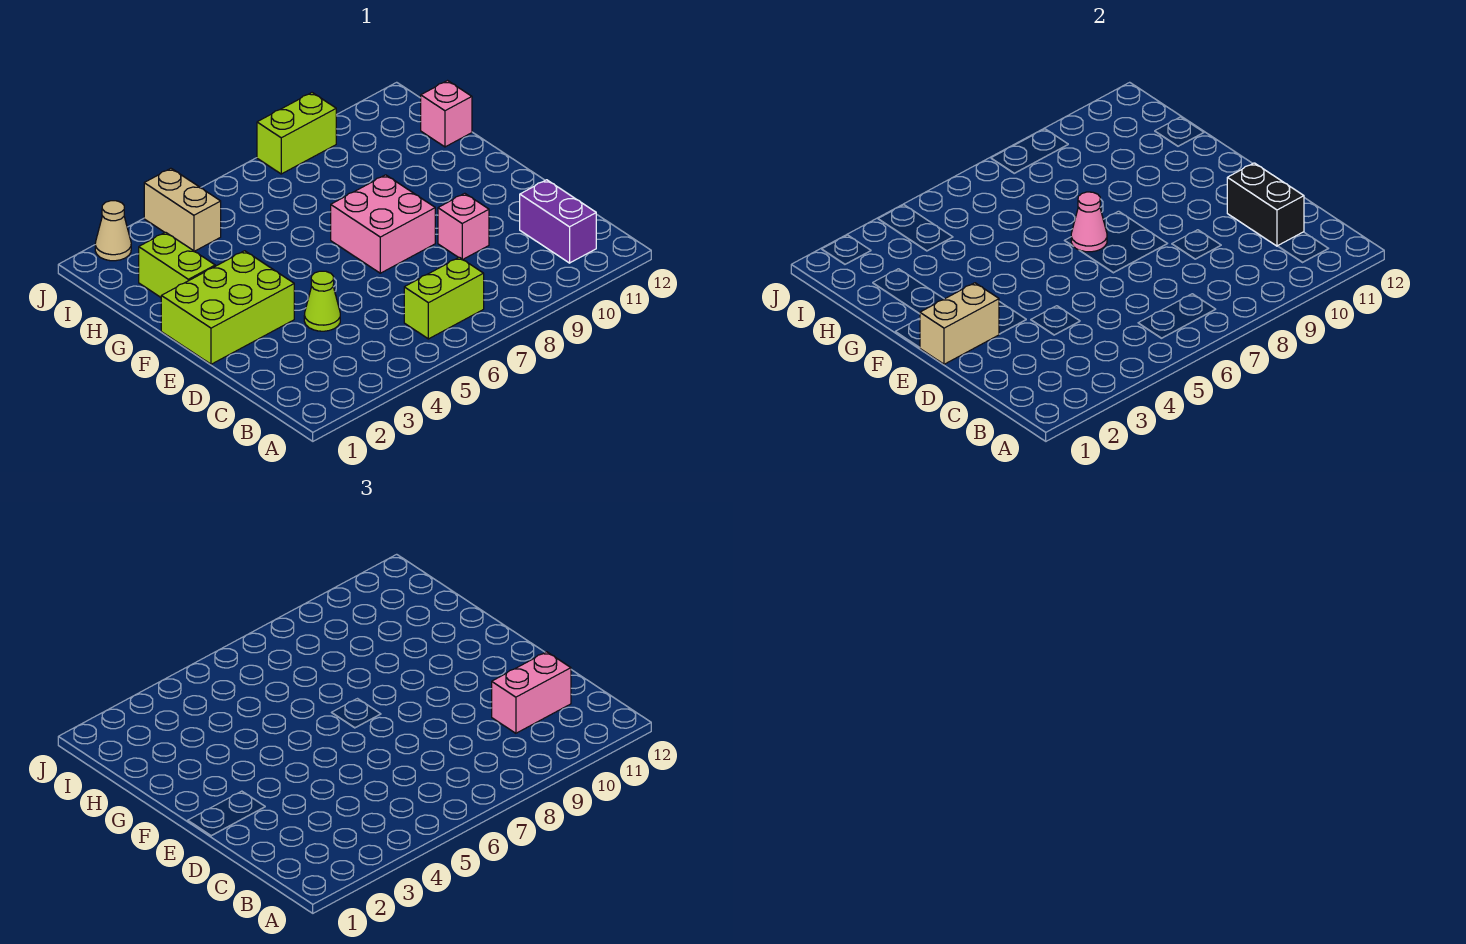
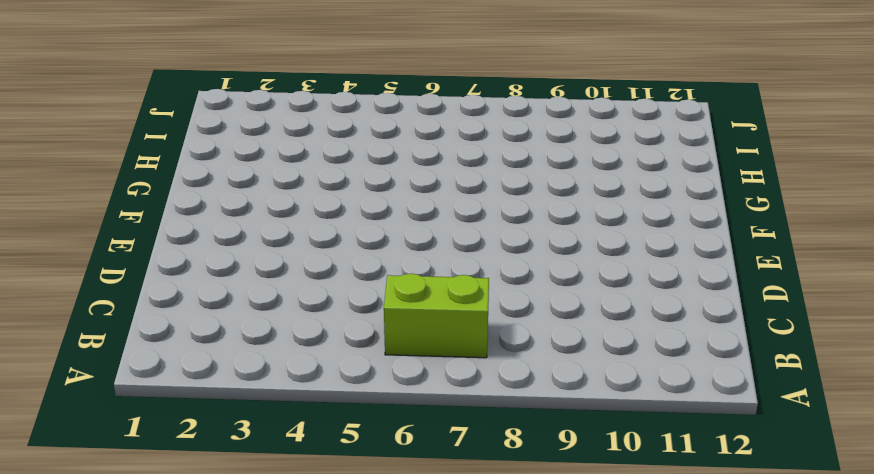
none -> purple brick B11:C11 level 1
none -> lime cone D4 level 1
none -> pink brick D9 level 1

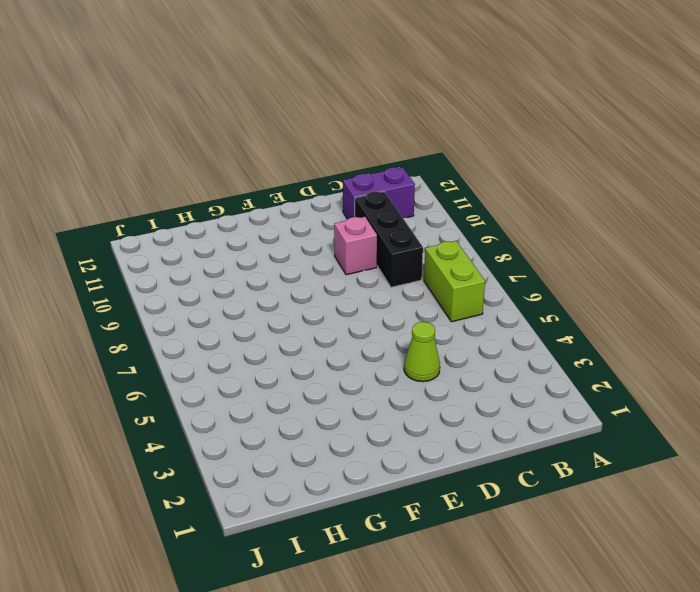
black brick C8:C10 level 1 -> none
none -> lime brick E1:F3 level 1
none -> pink brick E7:F8 level 1
none -> lime brick G2:H2 level 1

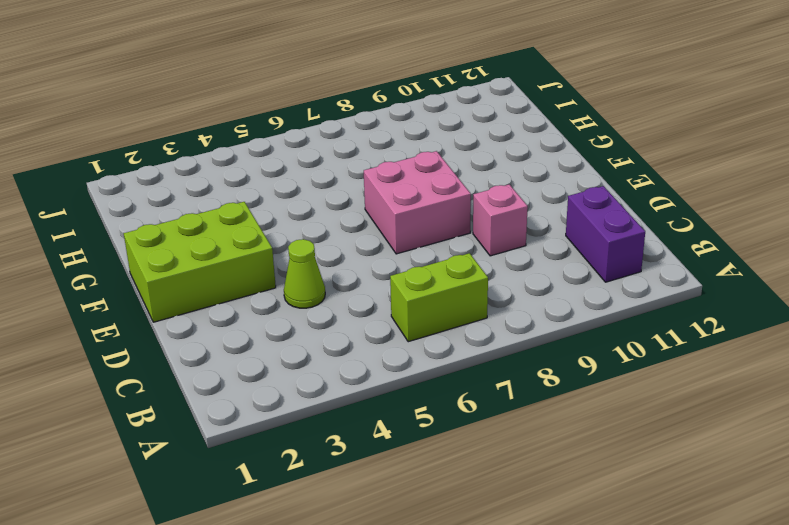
none -> lime brick G2:H2 level 1
none -> pink brick H12 level 1
none -> tan brick I4:J4 level 1

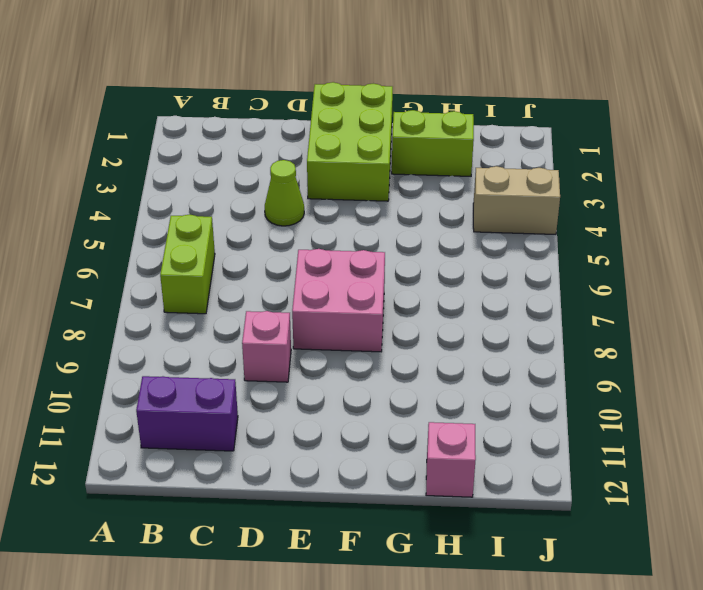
none -> tan cone J2 level 1
none -> lime brick J8:J9 level 1
none -> black brick C11:D11 level 2

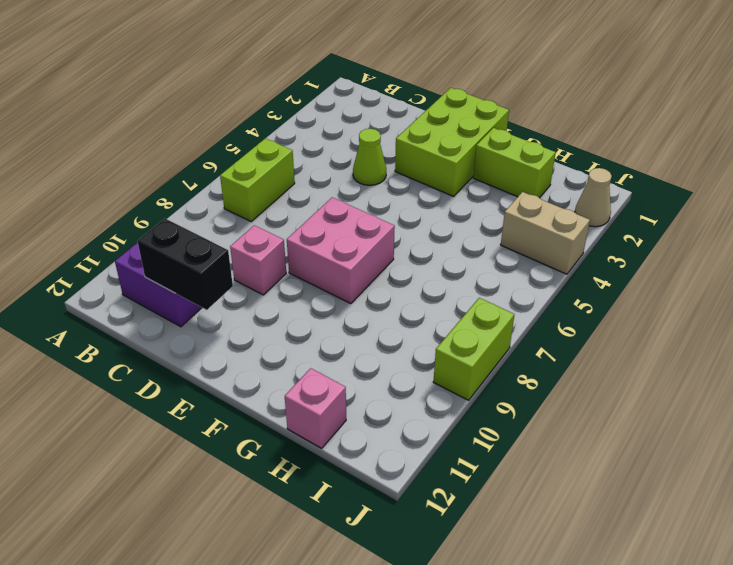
none -> tan brick E1:E2 level 2
none -> pink cone F7 level 2
none -> pink brick C10:C11 level 3

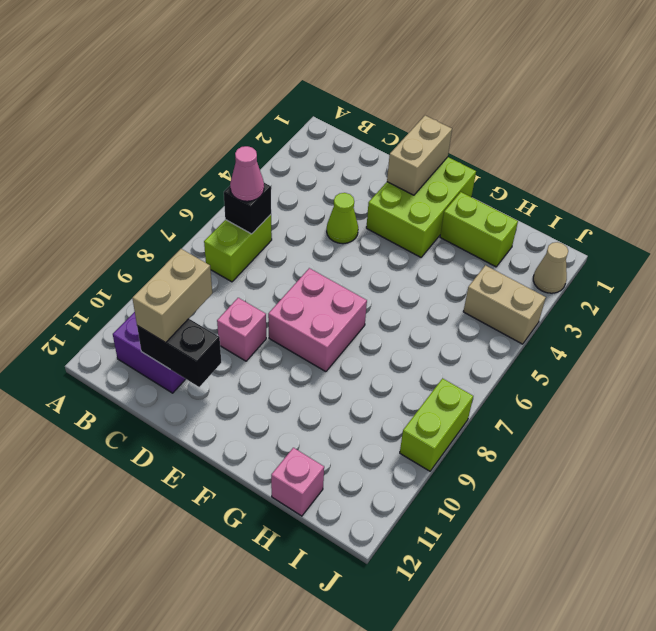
black brick B6 level 2 -> none
pink cone B6 level 3 -> pink cone F7 level 2
tan brick C10:C11 level 3 -> pink brick C10:C11 level 3

